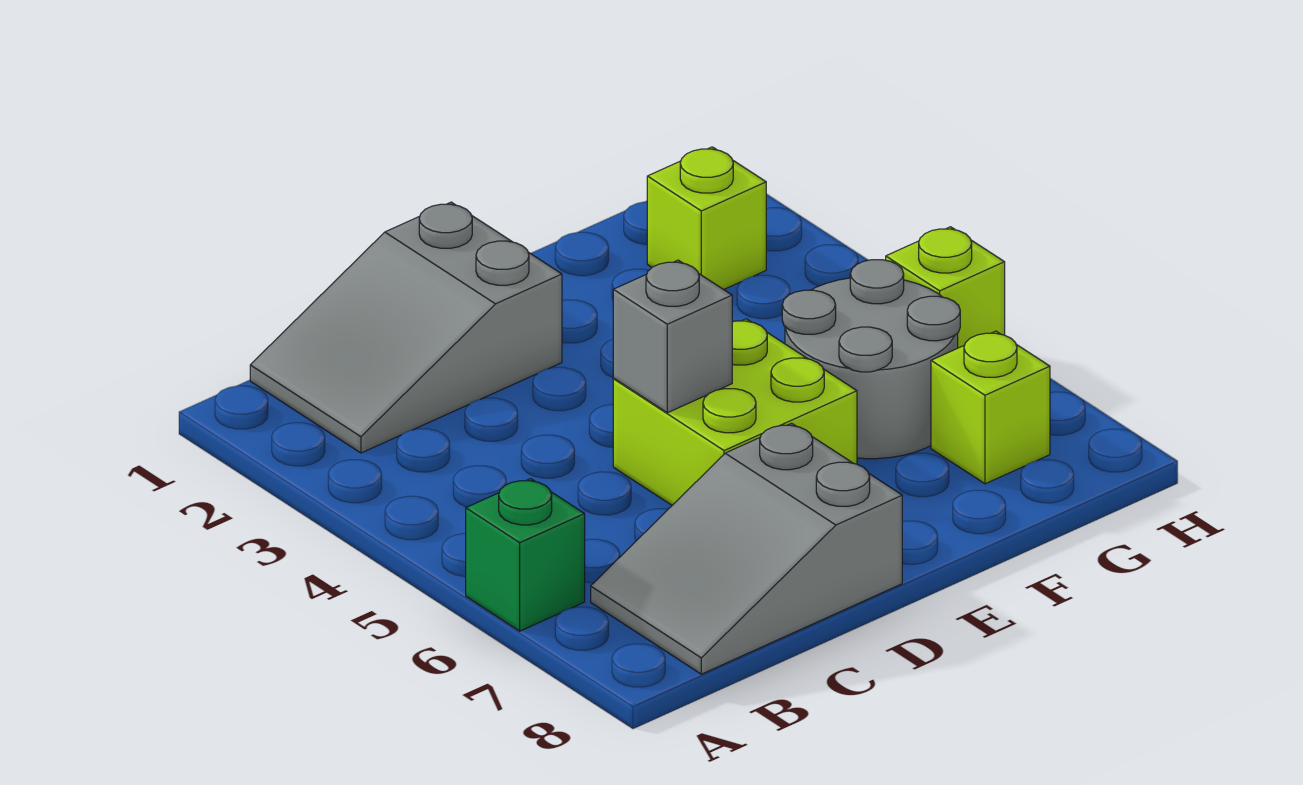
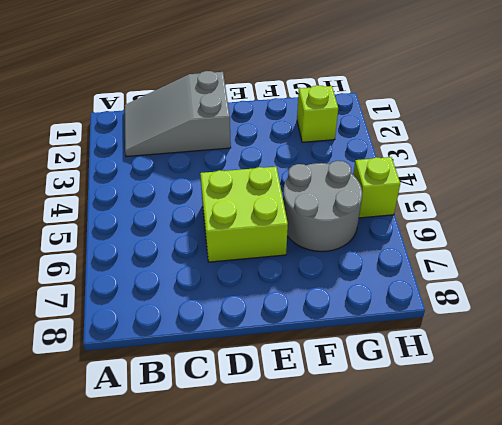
none -> green brick A6 level 1
none -> grey slope B7:D8 level 1 top D

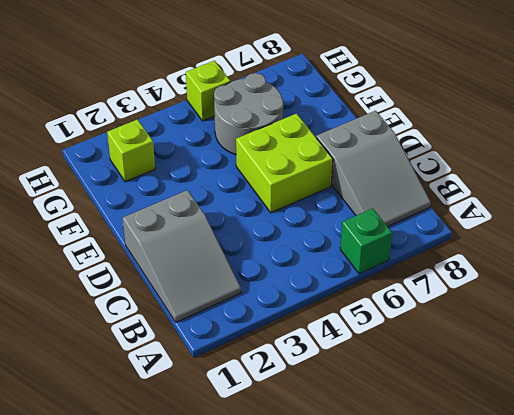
none -> lime brick G7 level 1
none -> grey brick D5 level 2

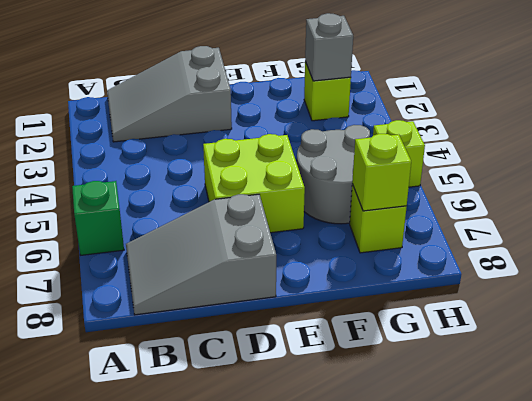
grey brick G2 level 2 -> grey brick D5 level 2
lime brick G7 level 2 -> none

